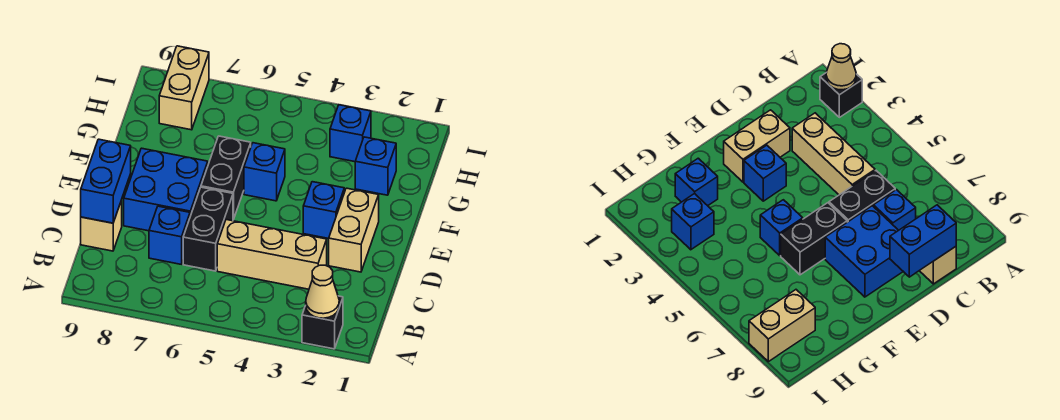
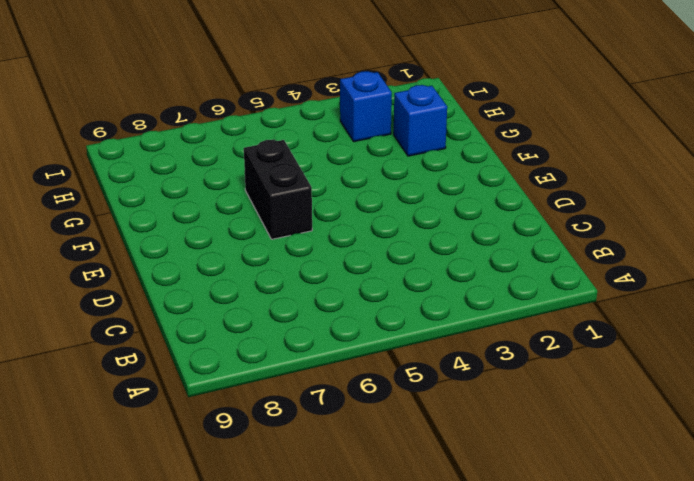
none -> black brick A2 level 1
none -> tan brick C3:C5 level 1
none -> black brick C6:D6 level 1

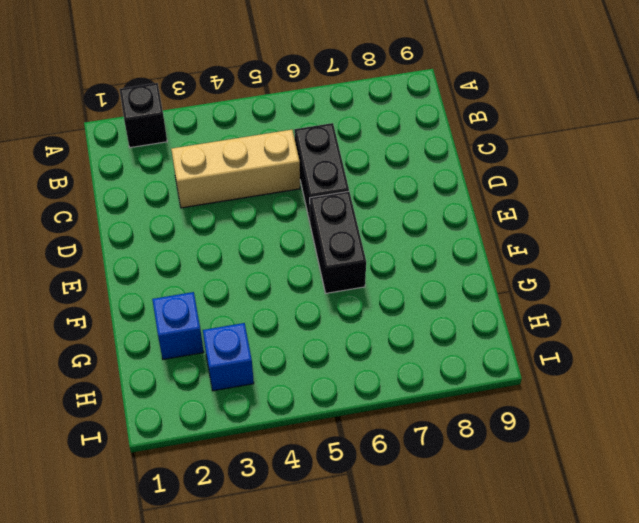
none -> blue brick C7 level 1
none -> tan brick C9 level 1
none -> tan brick D2:E2 level 1

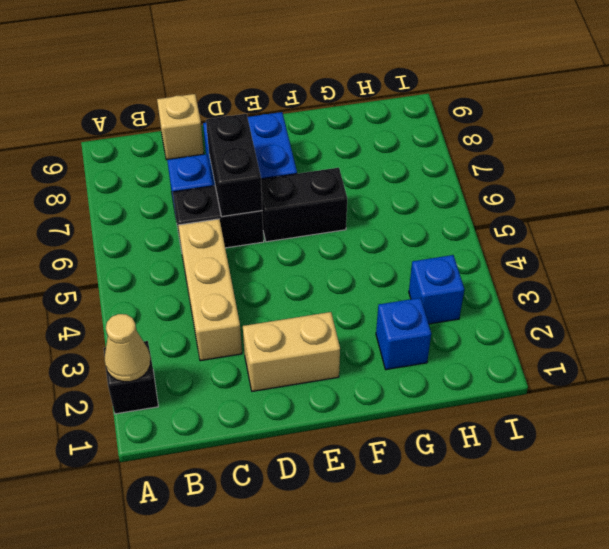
black brick D6:D7 level 2 -> none
none -> blue brick E3 level 1
none -> blue brick F5 level 1
none -> tan brick H8:I8 level 1

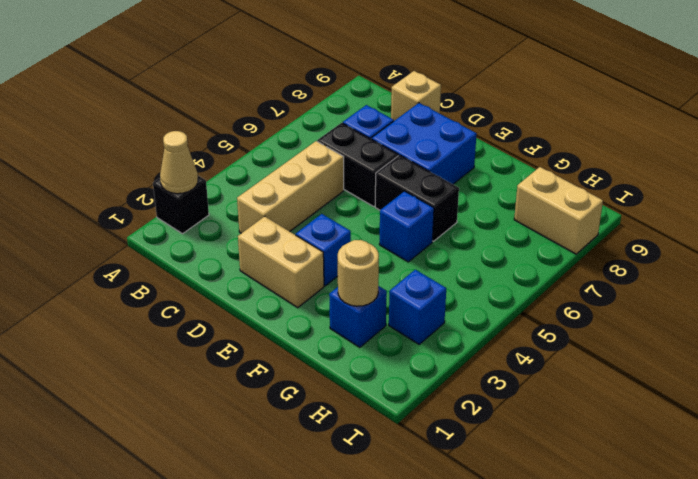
tan round brick G2 level 2 -> none
none -> blue brick C9:D9 level 2

